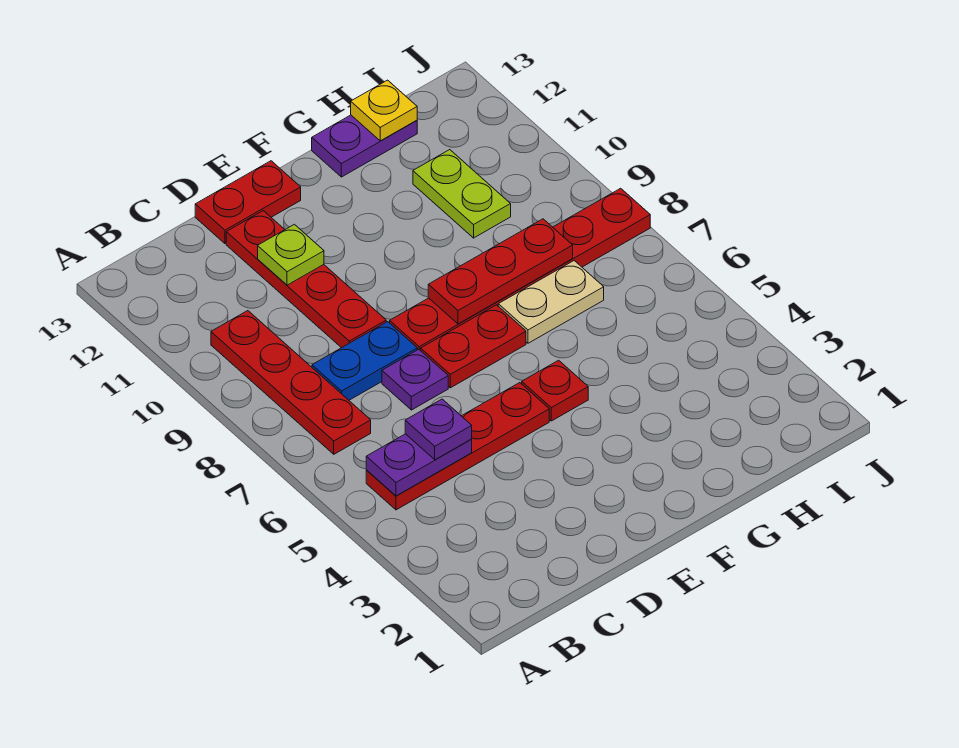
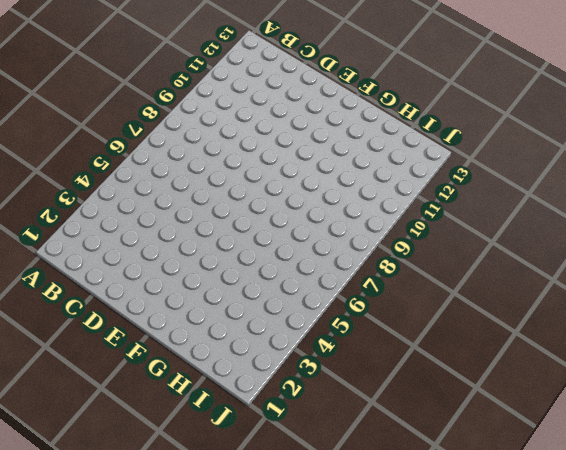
none -> red plate B5:E5 level 1
none -> red plate B7:B10 level 1
none -> blue plate C8:D8 level 1

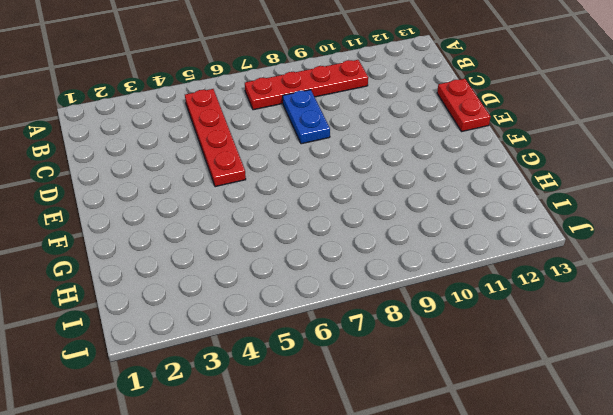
none -> purple plate D7 level 1
none -> red plate D9:D12 level 1
none -> red plate E7:F7 level 1

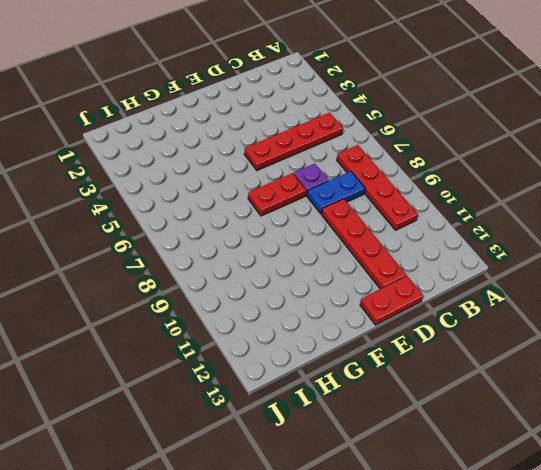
none -> red plate E8:J8 level 1
none -> red plate F5 level 1
none -> tan plate G7:H7 level 1

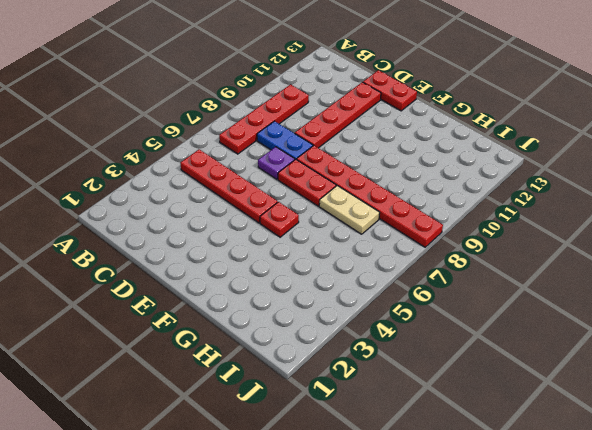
none -> purple plate G13:H13 level 1
none -> lime plate H10:H11 level 1
none -> purple plate B5:C5 level 2

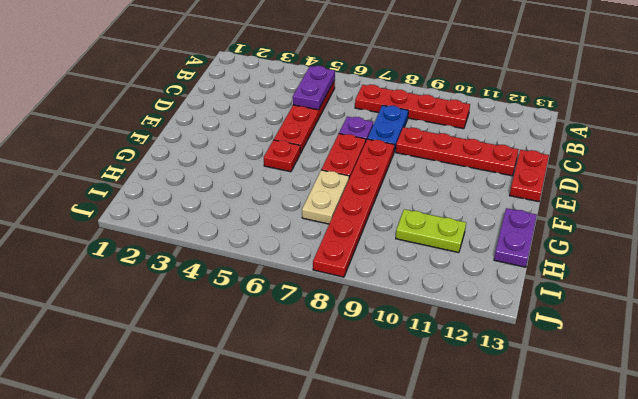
none -> lime plate D11 level 2
none -> red plate F8:H8 level 2
none -> yellow plate H13 level 2

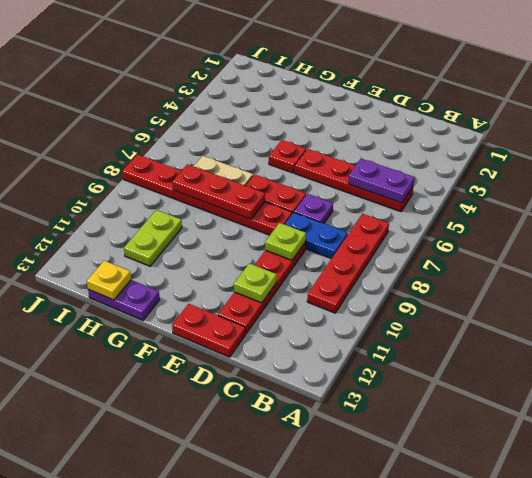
lime plate D9 level 2 -> none
none -> purple plate C5 level 3

